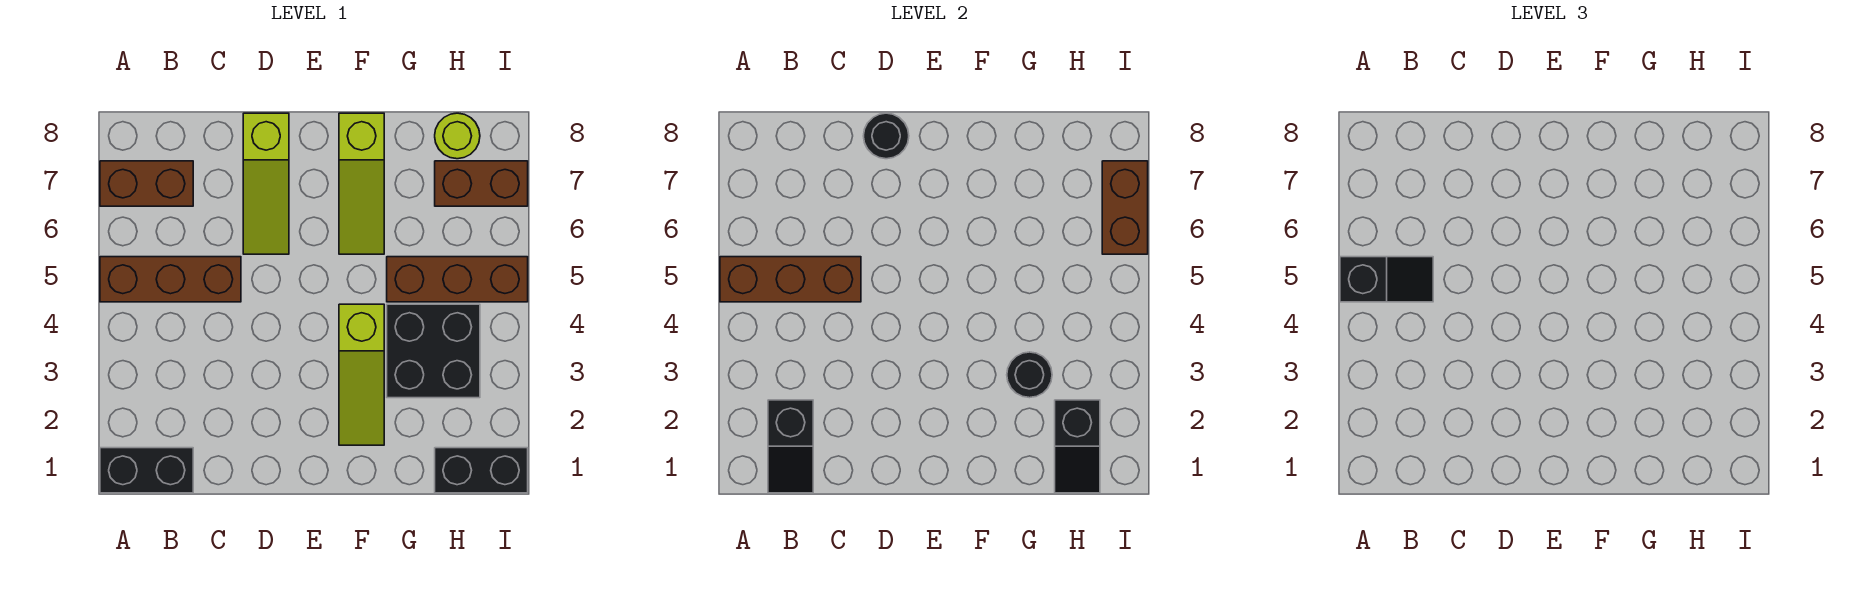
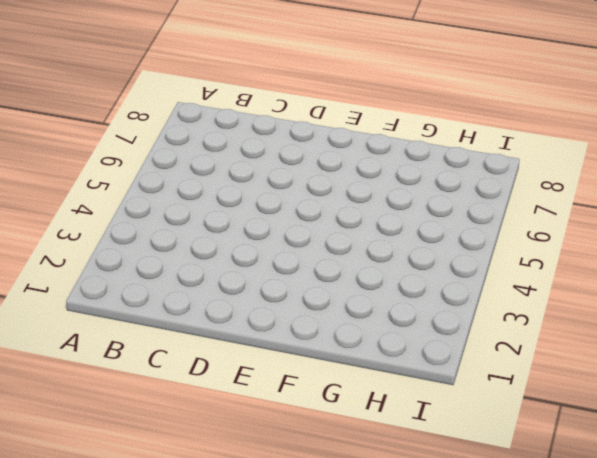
none -> black brick A1:B1 level 1
none -> brown brick A5:C5 level 1
none -> brown brick A7:B7 level 1

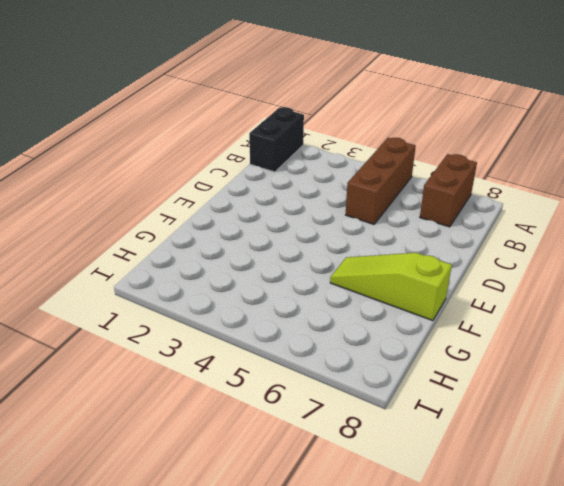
none -> lime slope D6:D8 level 1 top 8
none -> lime slope F2:F4 level 1 top 4
none -> black brick G3:H4 level 1

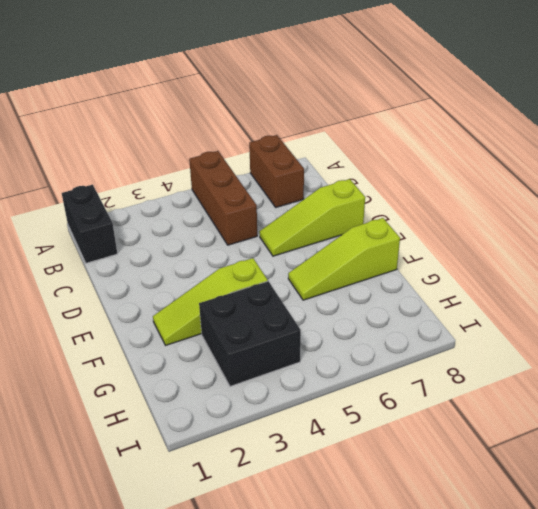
none -> brown brick G5:I5 level 1
none -> black brick H1:I1 level 1
none -> brown brick H7:I7 level 1

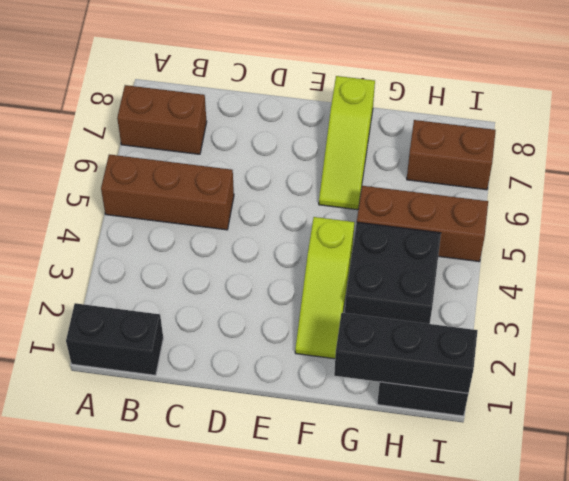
black brick G1:I1 level 2 -> black slope H1:H2 level 2 top 2
none -> lime slope D6:D8 level 1 top 8
none -> lime round brick H8 level 1
none -> brown brick A5:C5 level 2

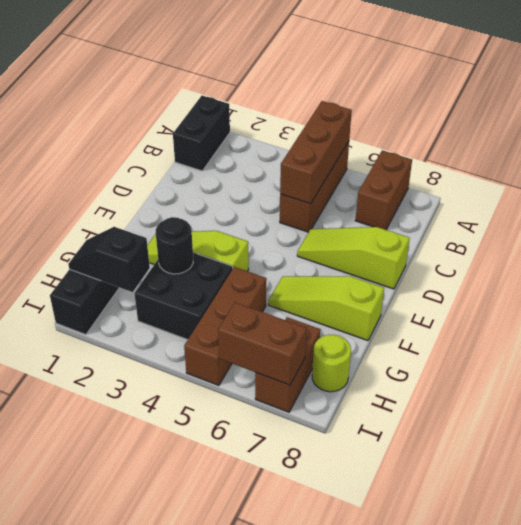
none -> black slope B1:B2 level 2 top 2
none -> black round brick D8 level 2
none -> black slope A5:B5 level 3 top A

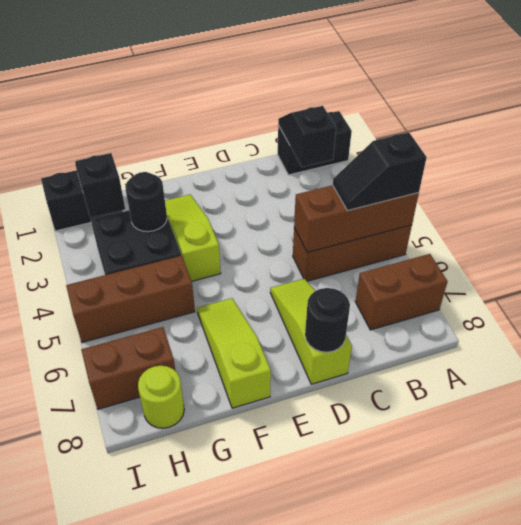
none -> brown brick I6:I7 level 2

